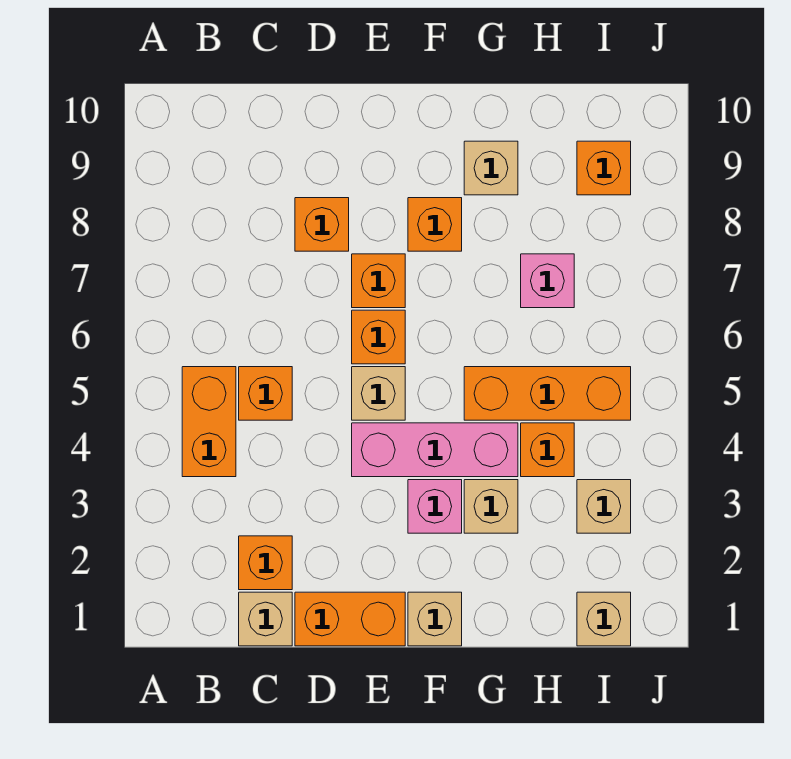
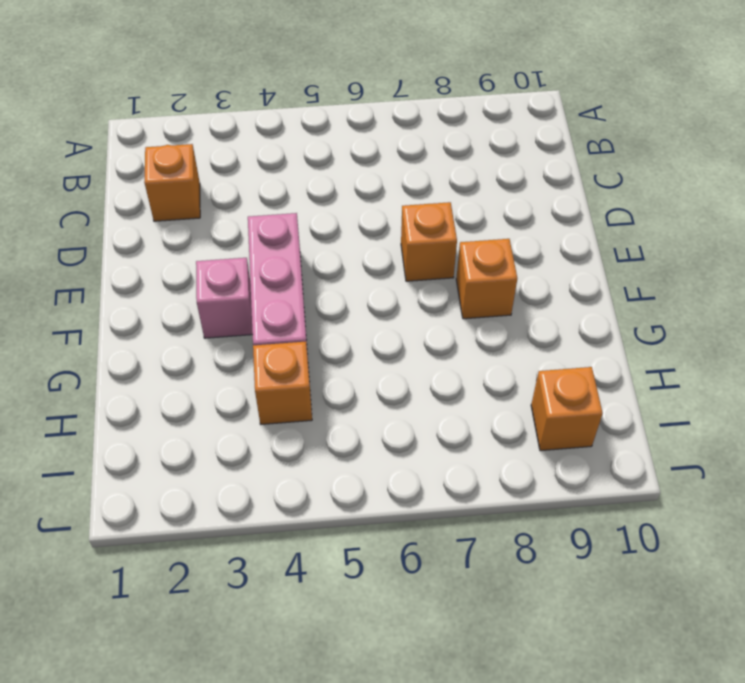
none -> orange brick B4:B5 level 1
none -> tan brick C1 level 1
none -> orange brick C5 level 1

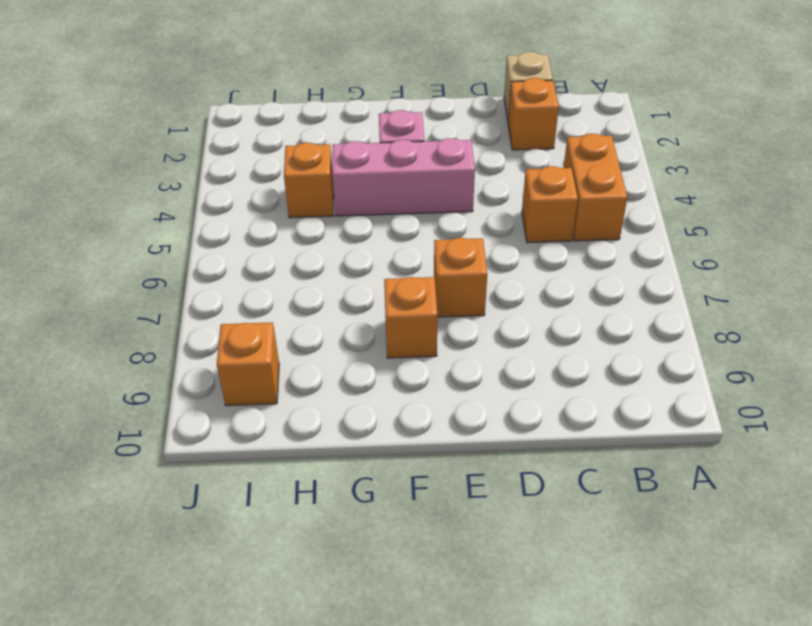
none -> orange brick D1:E1 level 1
none -> orange brick D8 level 1
none -> tan brick E5 level 1

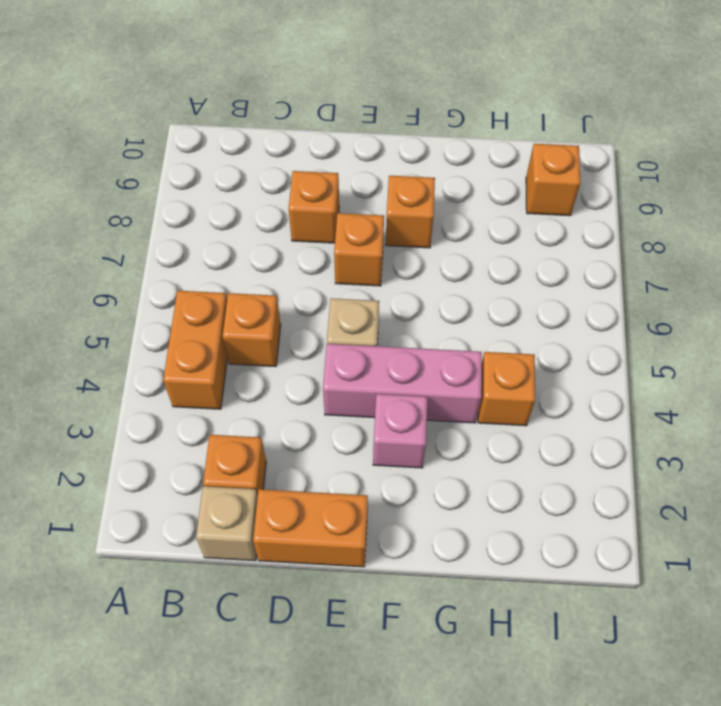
none -> orange brick E6 level 1
none -> tan brick F1 level 1
none -> tan brick G3 level 1

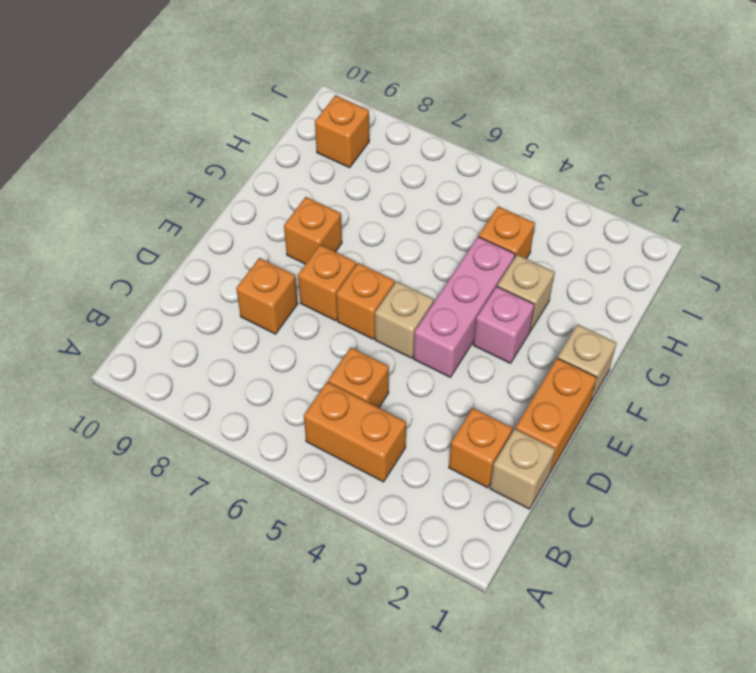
none -> orange brick G5:I5 level 1
none -> tan brick G9 level 1
none -> pink brick H7 level 1

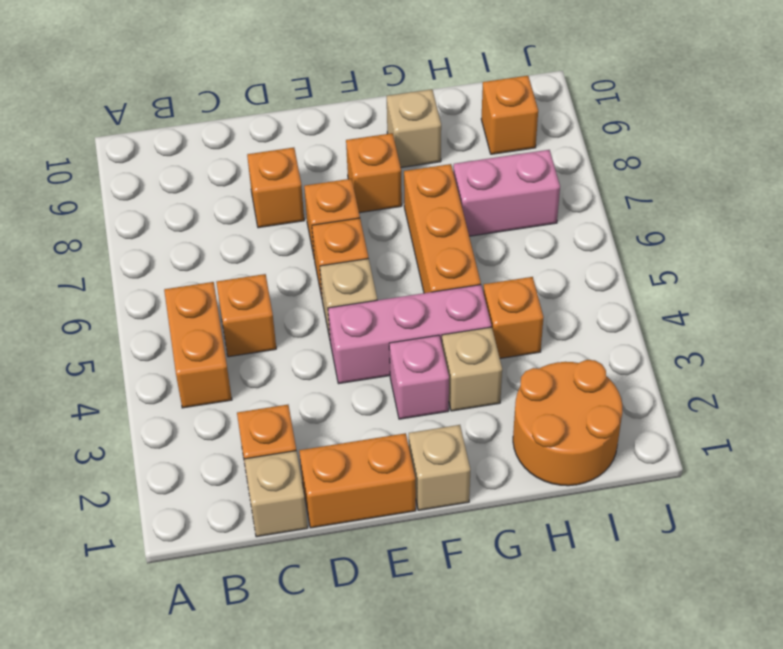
orange brick G5:G7 level 1 -> orange brick G5:I5 level 1
orange round brick H1:I2 level 1 -> tan brick I1 level 1
pink brick H7:I7 level 1 -> pink brick H7 level 1
none -> tan brick I3 level 1

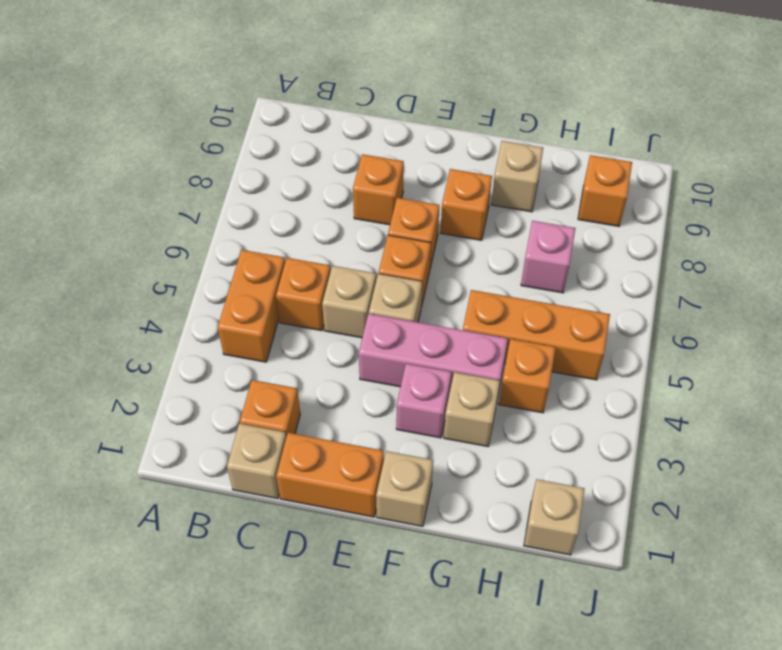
tan brick D5 level 1 -> tan brick I3 level 1

